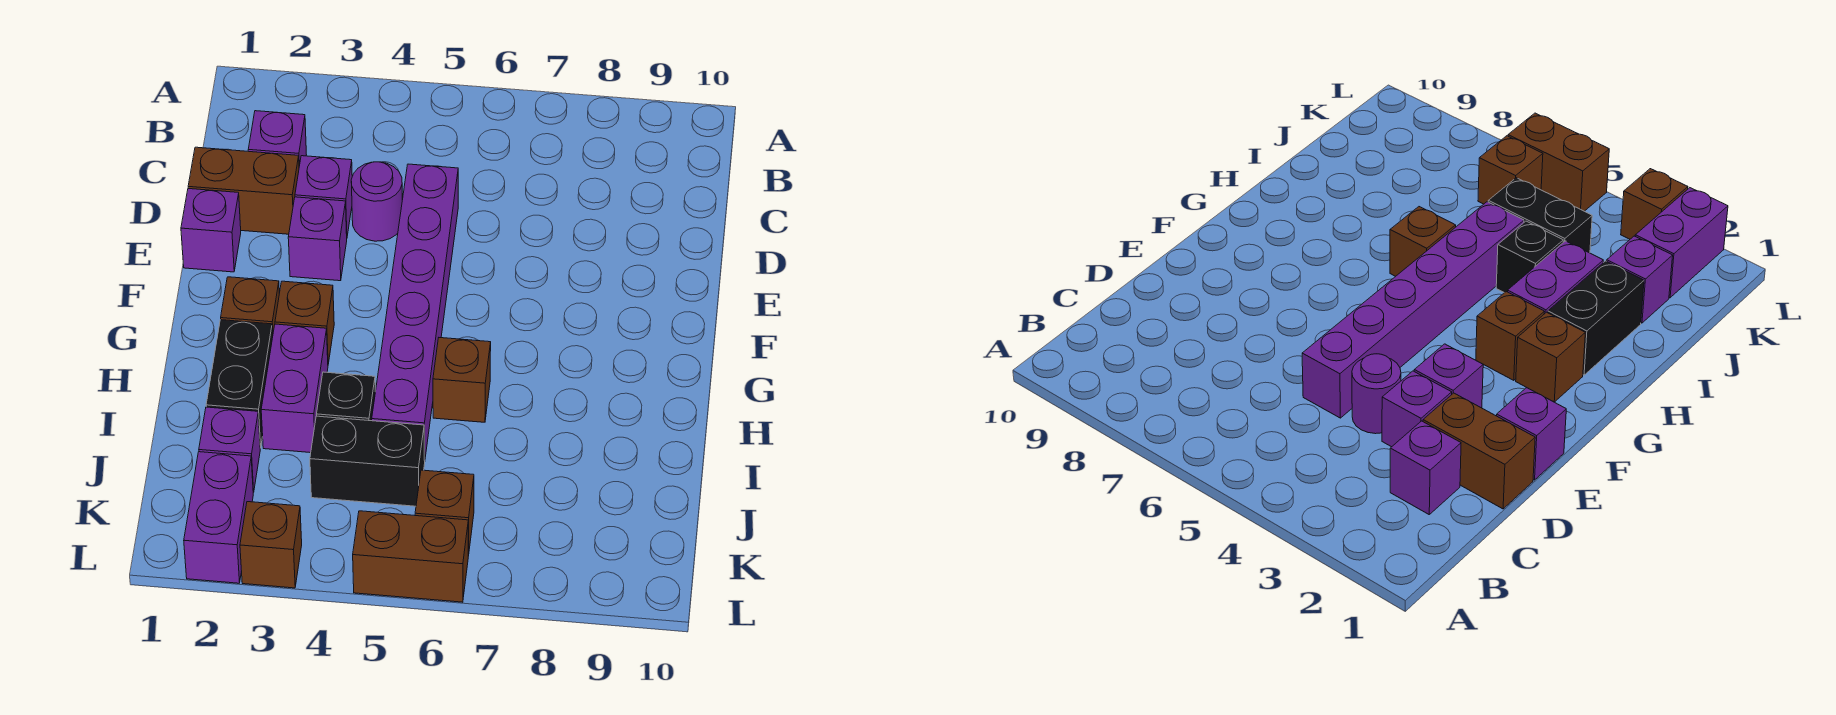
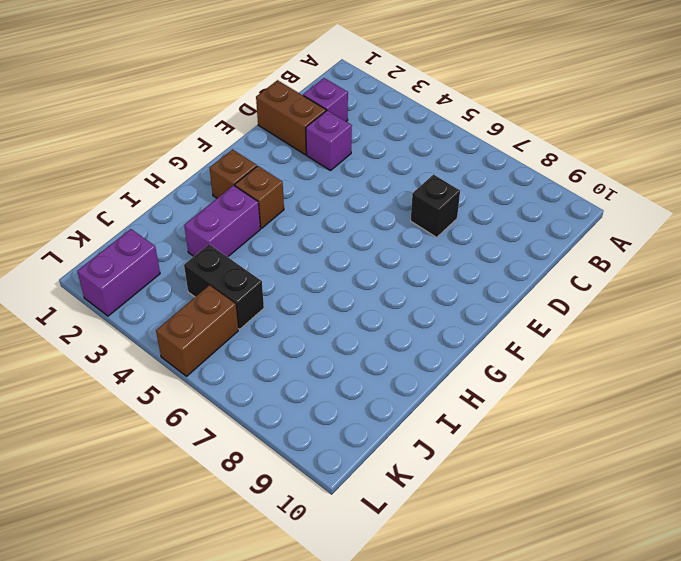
black brick D7 level 1 -> black brick I4 level 1
brown brick K5:L5 level 1 -> brown brick L5:L6 level 1
none -> purple round brick D4 level 1
none -> purple brick D5:I5 level 1
none -> purple brick E1 level 1

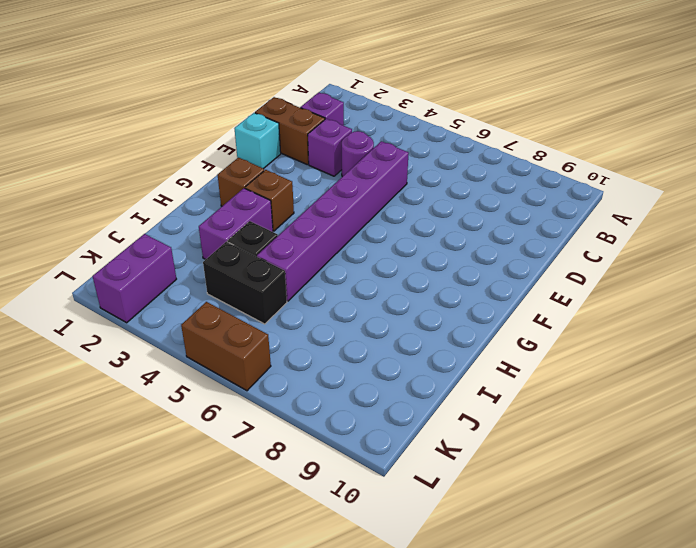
cyan brick E1 level 1 -> purple brick E1 level 1
none -> purple brick E3 level 1
none -> black brick H2:I2 level 1
none -> brown brick H6 level 1

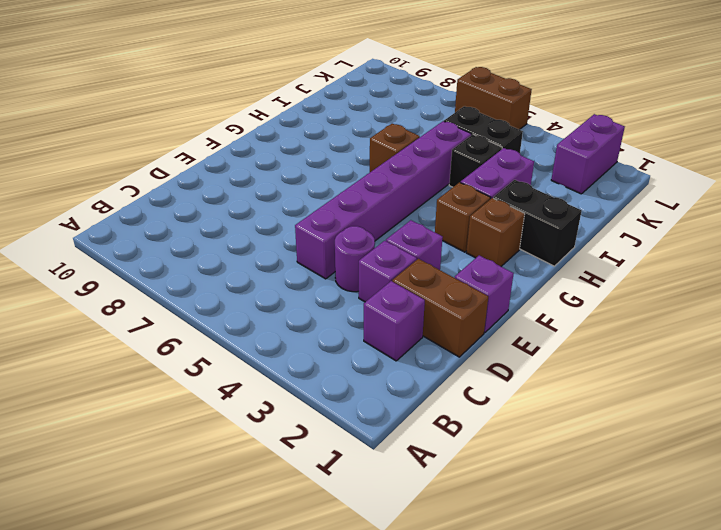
black brick H1:H2 level 1 -> black brick H2:I2 level 1
none -> purple brick J2 level 1
none -> brown brick K6 level 1
none -> brown brick L3 level 1

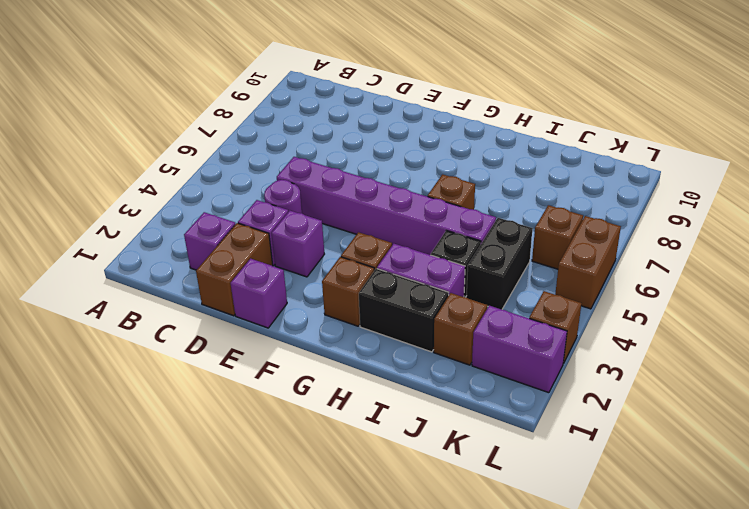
brown brick J2 level 1 -> purple brick J2 level 1

